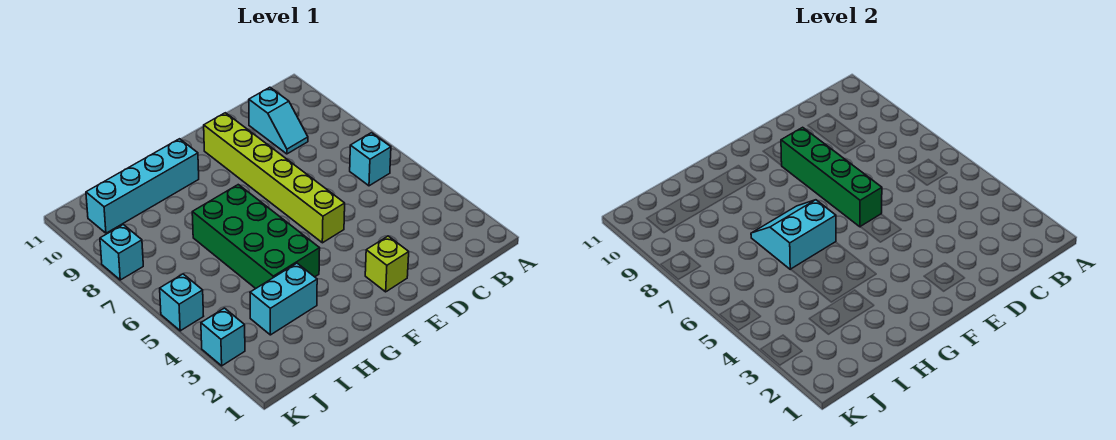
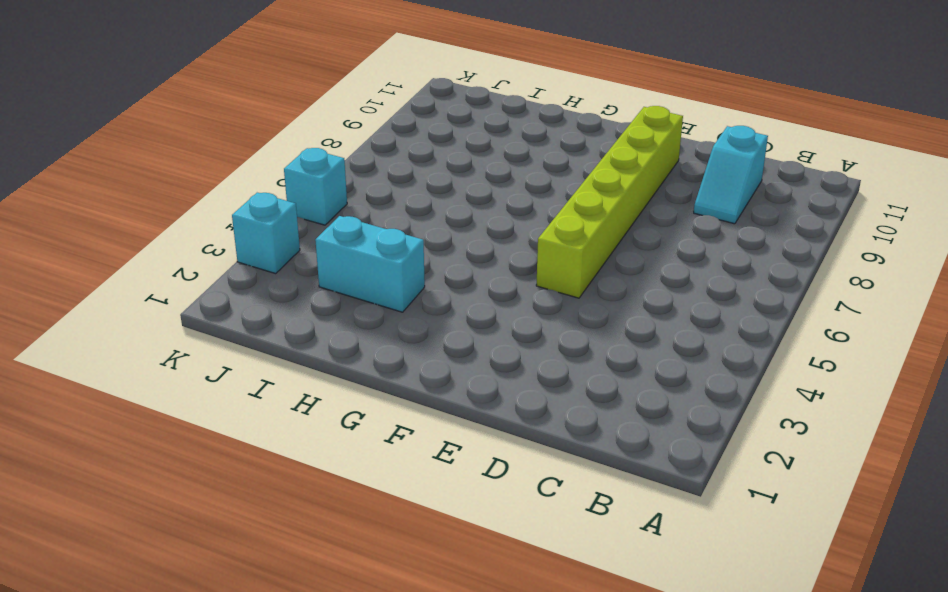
none -> cyan brick B6 level 1
none -> lime brick E2 level 1
none -> green brick G4:H7 level 1

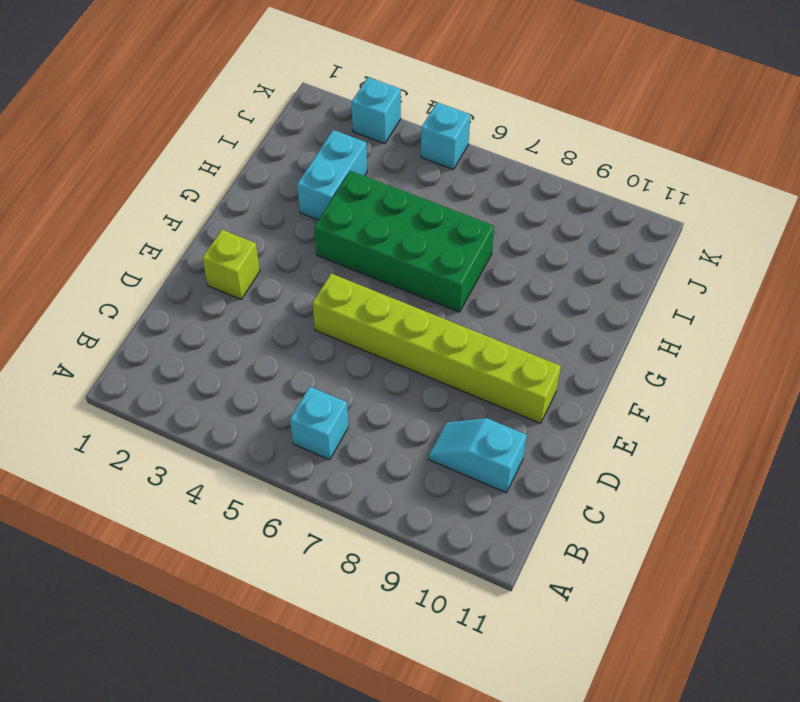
none -> cyan brick G10:J10 level 1
none -> cyan brick K8 level 1
none -> green brick E6:E9 level 2

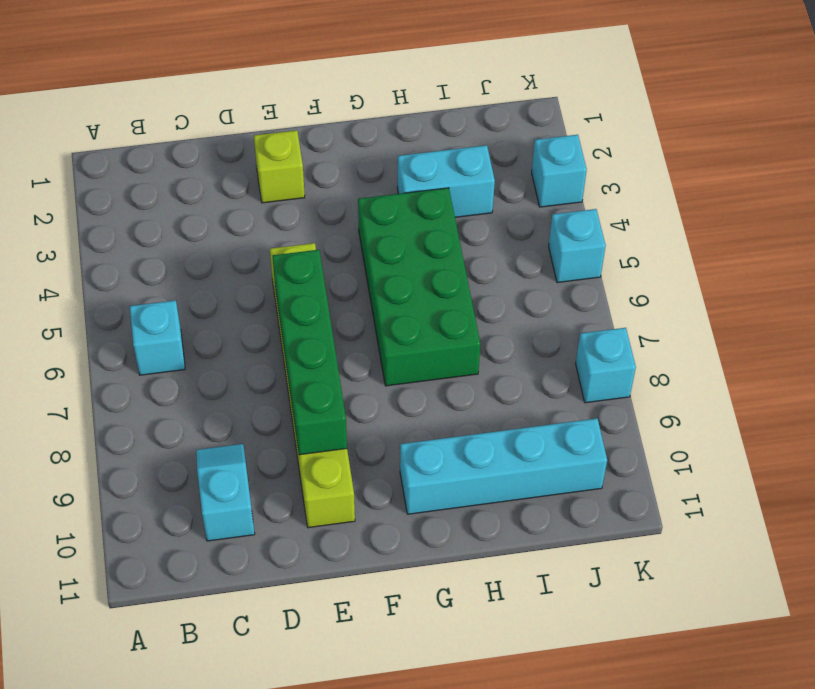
none -> cyan slope G6:H7 level 2 top 6

